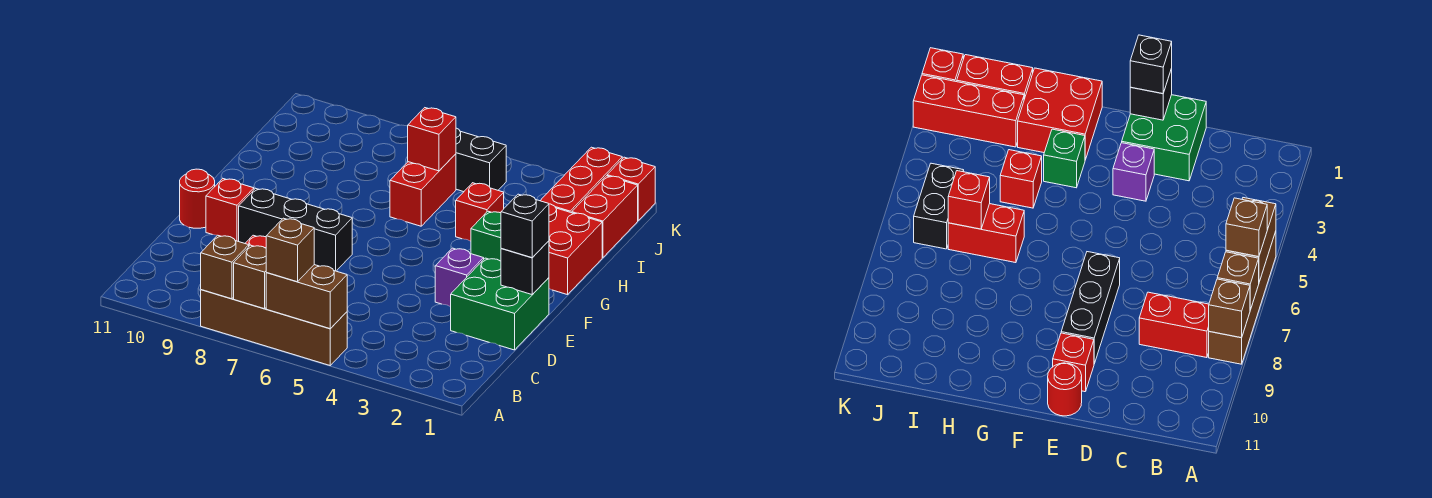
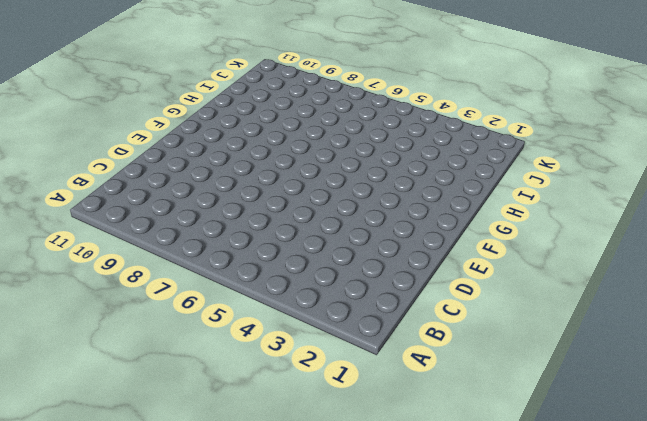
none -> brown brick A5:A8 level 1
none -> red brick B8:C8 level 1
none -> green brick D1:E2 level 1

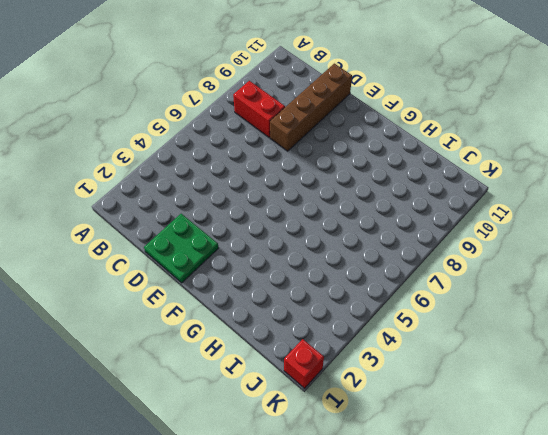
green plate D1:E2 level 1 -> green brick D1:E2 level 1
brown brick D8:D11 level 1 -> brown brick A5:A8 level 1
none -> purple brick E3 level 1
none -> black brick E7:E9 level 1
none -> red brick E10 level 1

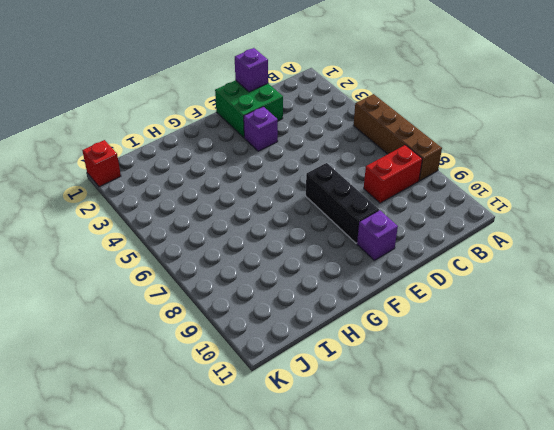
purple brick D1 level 2 -> none
purple brick E10 level 1 -> red brick E10 level 1
none -> red round brick E11 level 1
none -> red brick G1:H2 level 1
none -> green brick G3 level 1

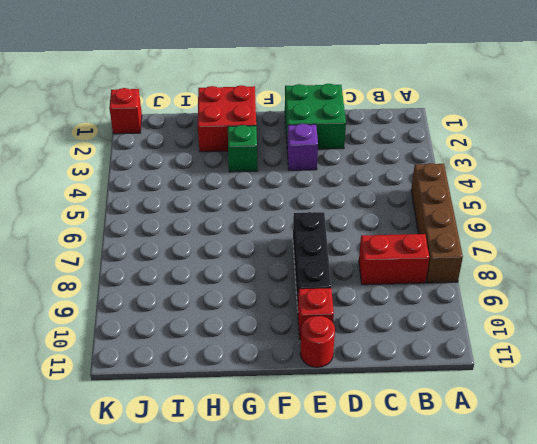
none -> red brick H4 level 1
none -> red brick H6:I6 level 1
none -> red brick I1:J1 level 1

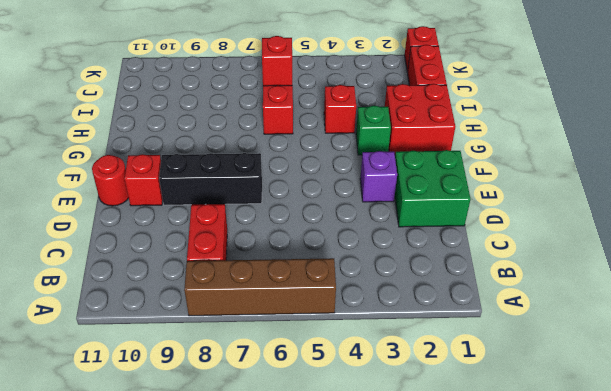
none -> red brick I2:K2 level 1
none -> black brick J5:J6 level 1
none -> brown brick A5:A6 level 2

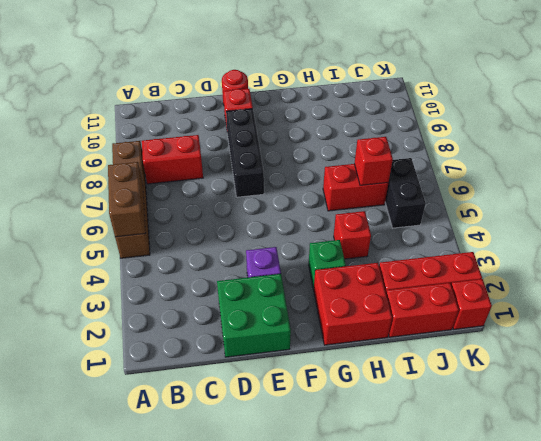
none -> brown brick A7 level 2
none -> brown brick A8 level 2
none -> black brick E1 level 2

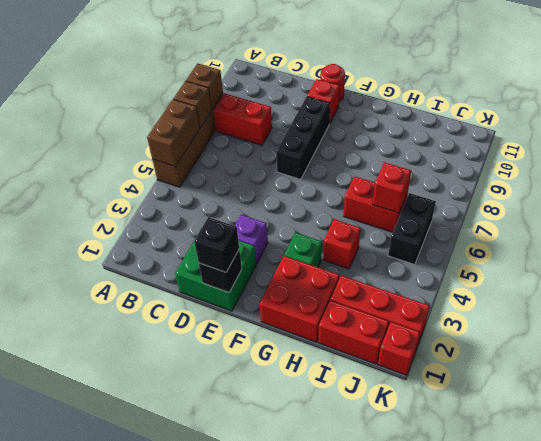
none -> brown brick A6 level 3

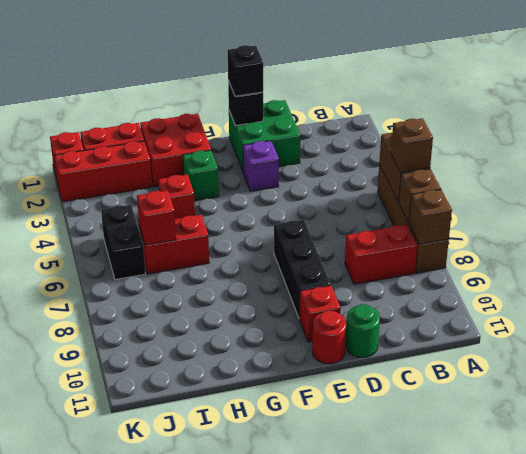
green round brick D11 level 1 -> none

